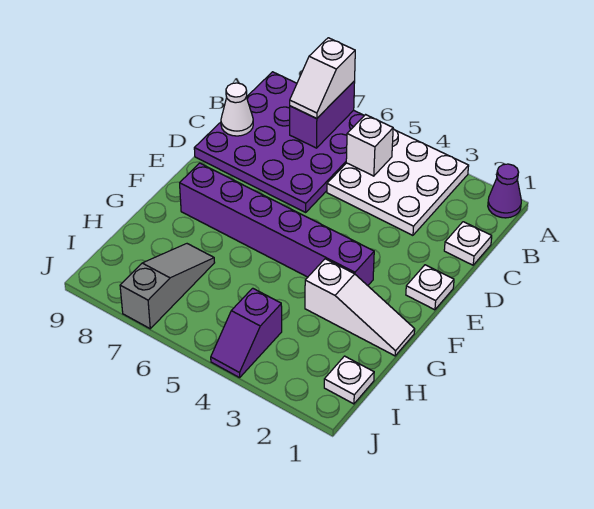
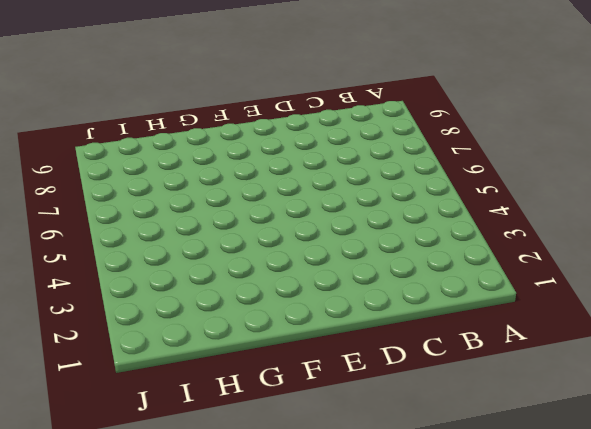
none -> purple cone A1 level 1
none -> white plate A3:C5 level 1
none -> purple plate A6:D9 level 1

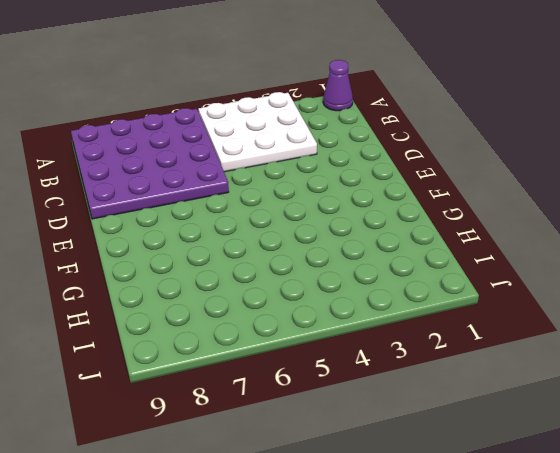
none -> white plate C1 level 1
none -> white plate E1 level 1
none -> purple brick F3:F8 level 1

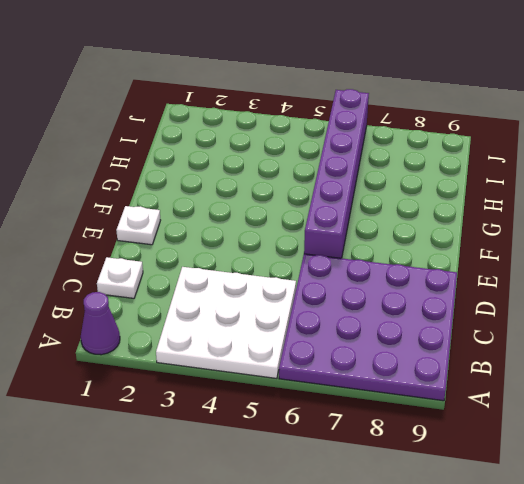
purple brick E6:J6 level 1 -> purple brick F3:F8 level 1
none -> white slope G1:G3 level 1 top 3
none -> grey slope H7:J7 level 1 top J
none -> white plate I1 level 1

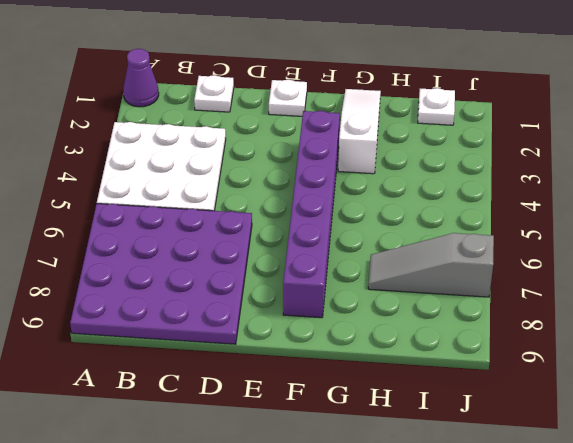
none -> purple slope I4:J4 level 1 top I
none -> purple brick A7:B7 level 2
none -> white brick B5 level 2

